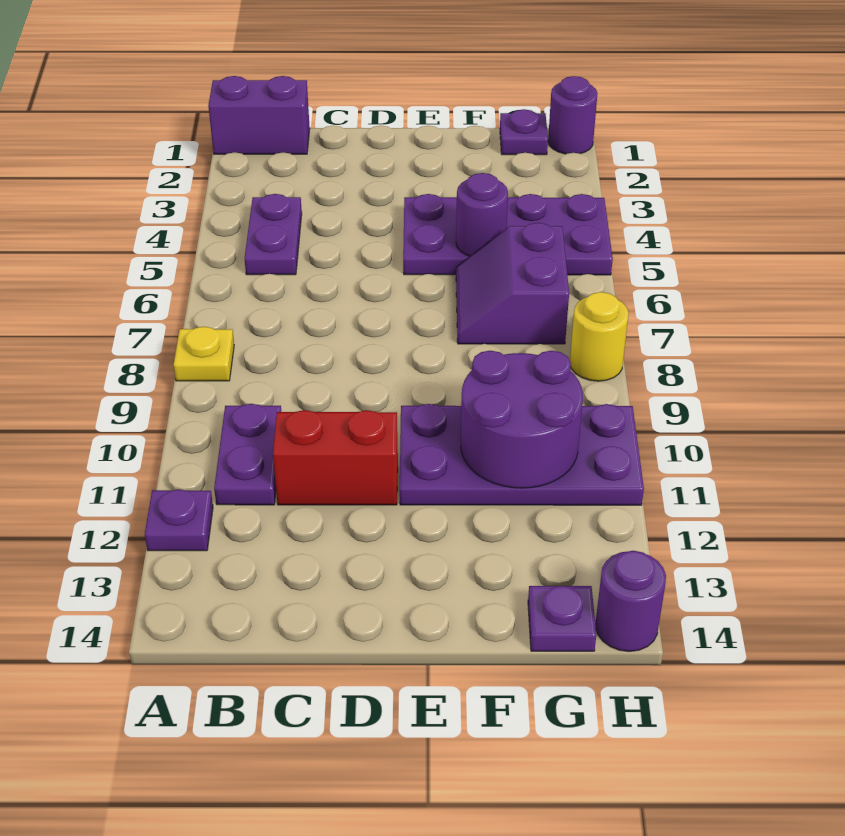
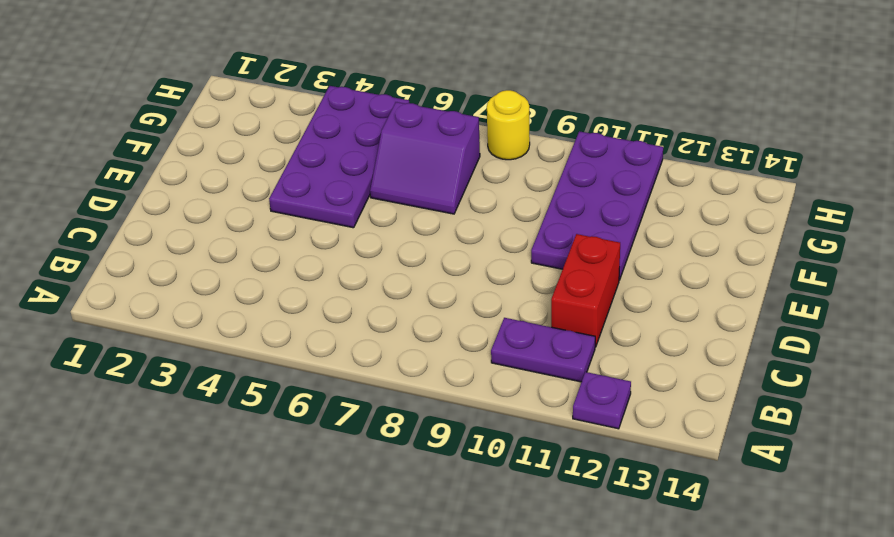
none -> purple brick A1:B1 level 1
none -> yellow plate A8 level 1
none -> purple plate B4:B5 level 1

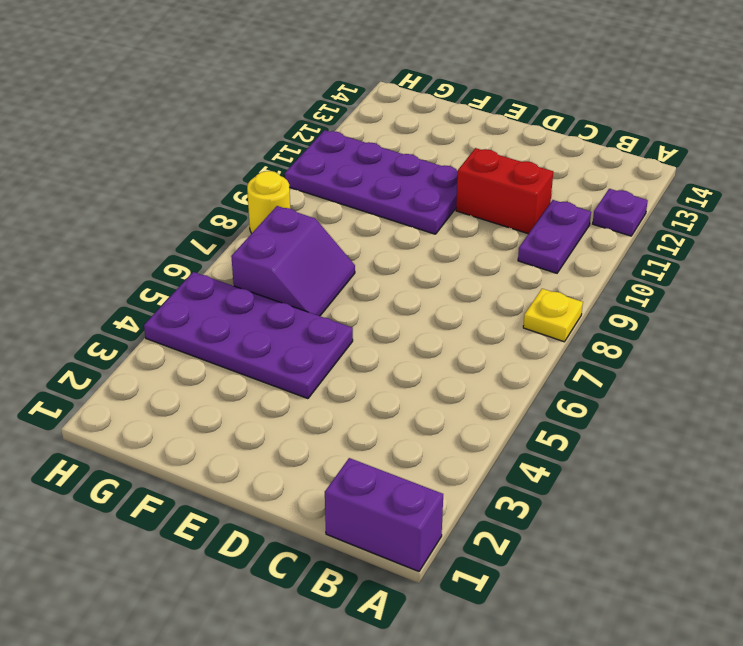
none -> purple plate B4:B5 level 1
none -> purple plate G1 level 1
none -> purple plate G14 level 1

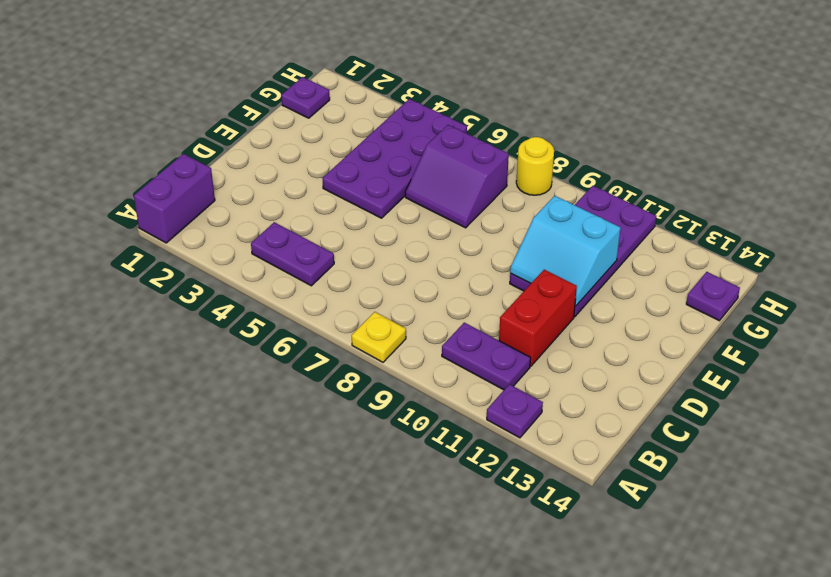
cyan slope E10:F11 level 2 top F -> purple round brick F10:G11 level 2
none -> purple round brick H1 level 1
none -> purple round brick H14 level 1
none -> purple round brick F5 level 2

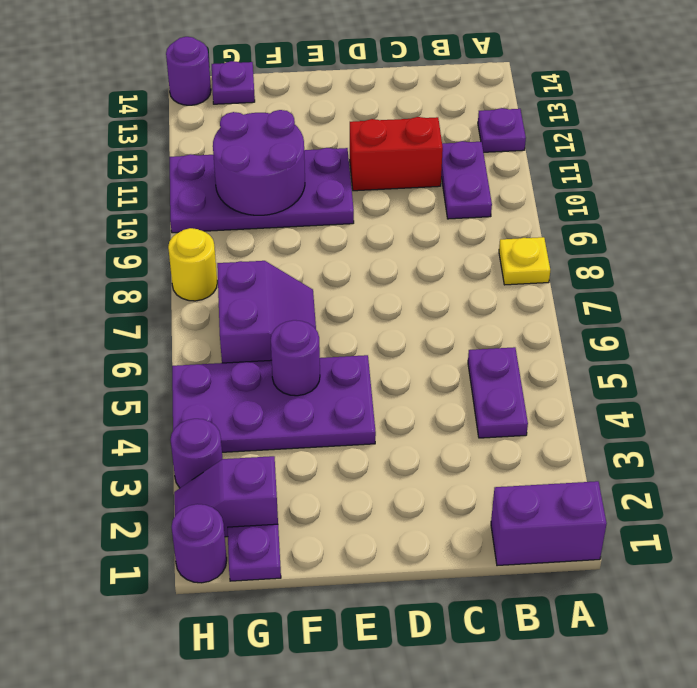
purple slope G2:H2 level 1 top G -> none
purple round brick H3 level 1 -> none

